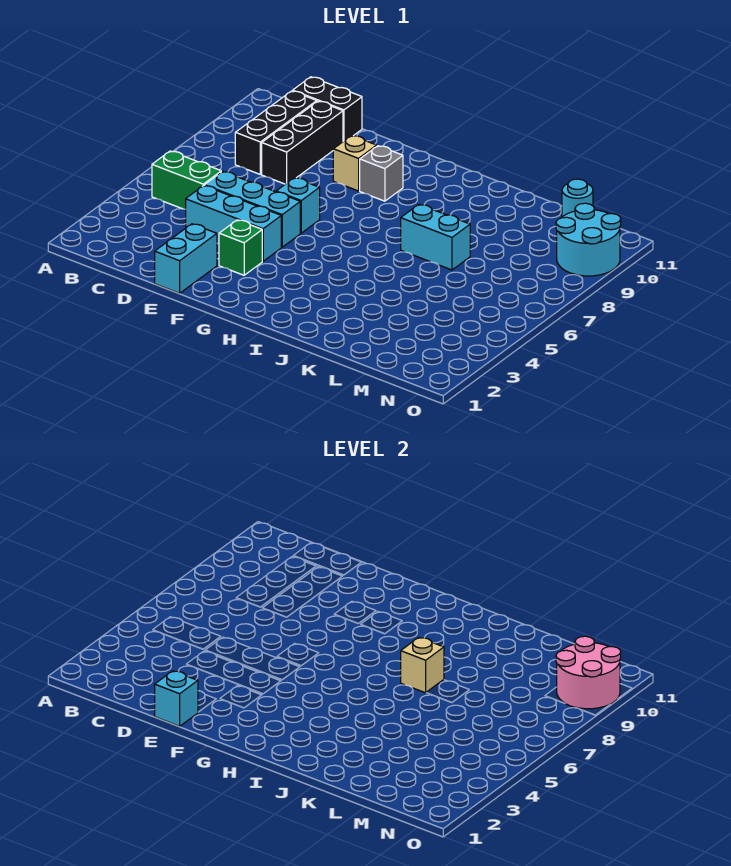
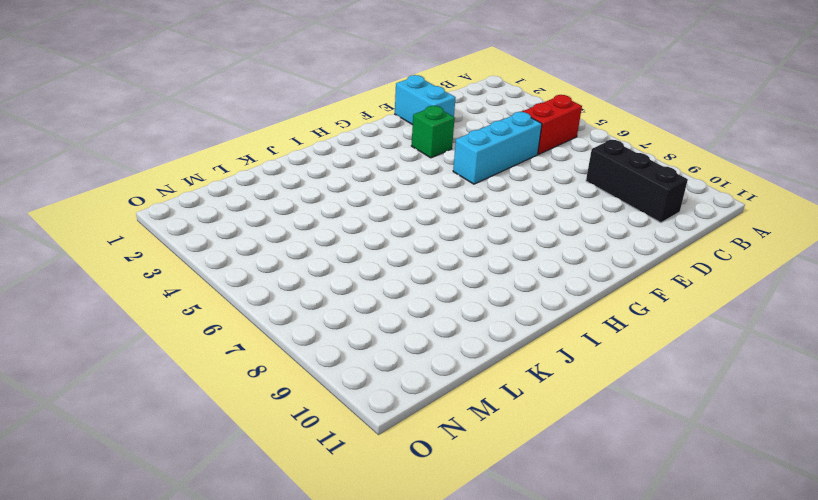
red brick B5:C5 level 1 -> green brick B5:C5 level 1
none -> black brick C11:D11 level 1
none -> cyan brick D4:F4 level 1
none -> black brick D8:D10 level 1

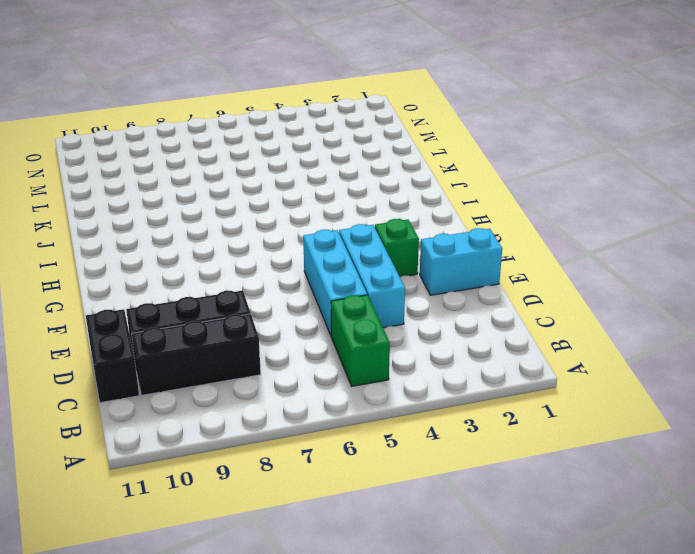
none -> cyan brick F6 level 1
none -> tan brick F9 level 1
none -> grey brick G9 level 1

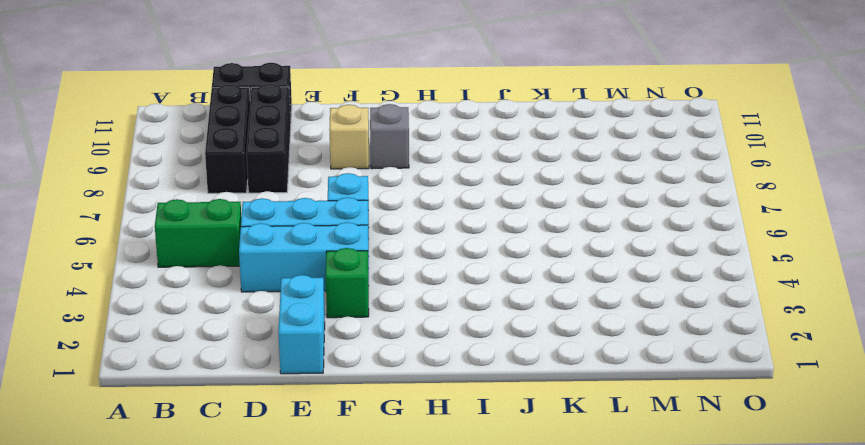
none -> cyan brick J7:K7 level 1
none -> cyan round brick M11 level 1
none -> cyan round brick N9:O10 level 1

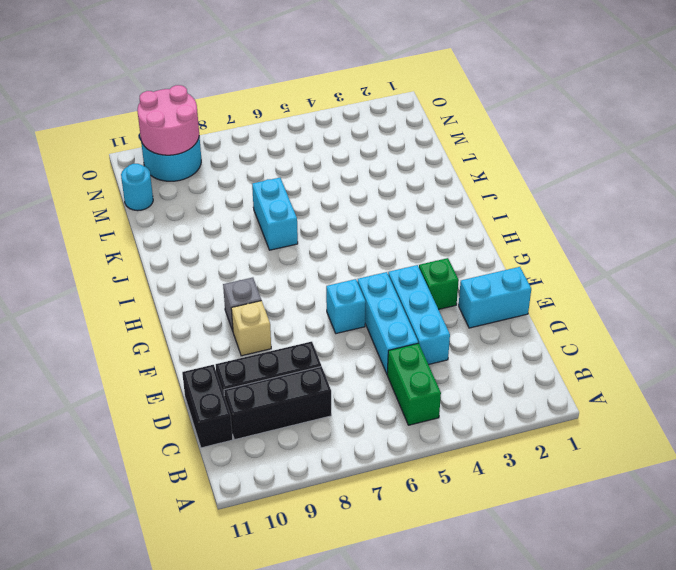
none -> cyan brick E1 level 2
none -> tan brick J7 level 2

